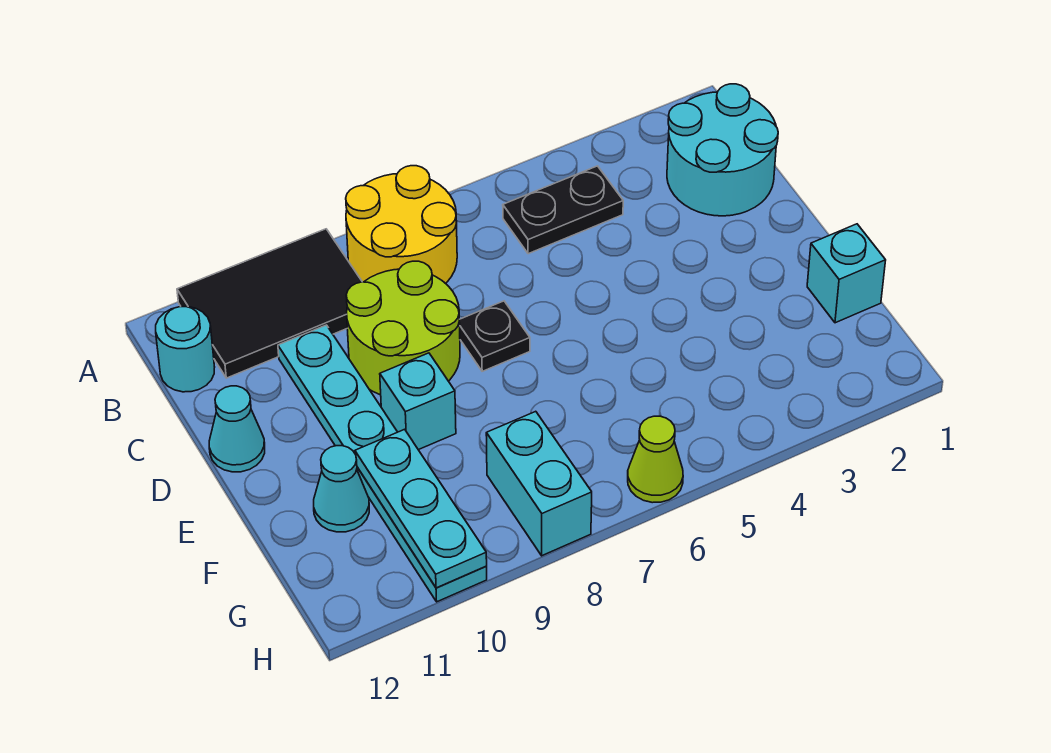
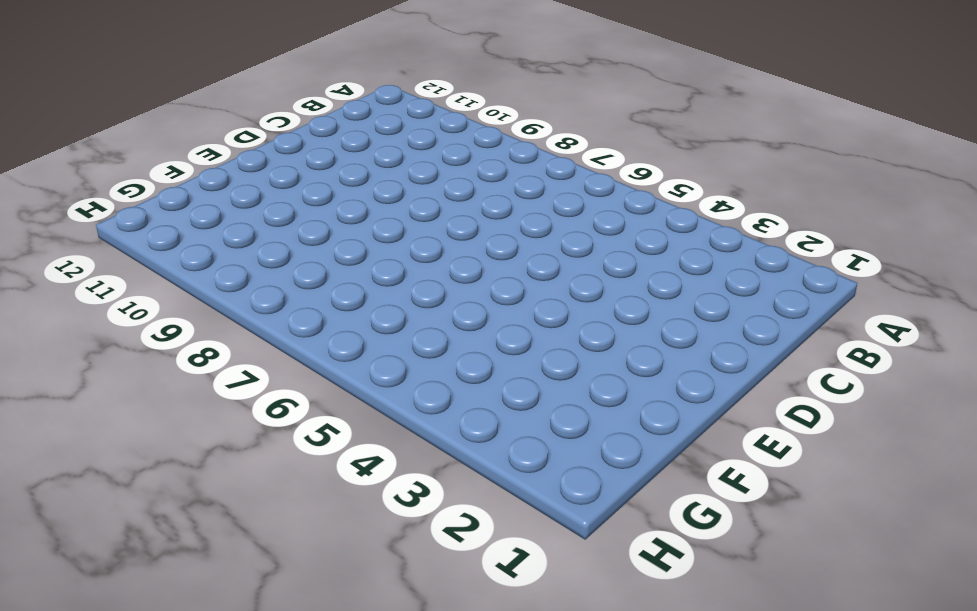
none -> yellow round brick A7:B8 level 1
none -> black tile A9:B11 level 1
none -> cyan round brick B1:C2 level 1

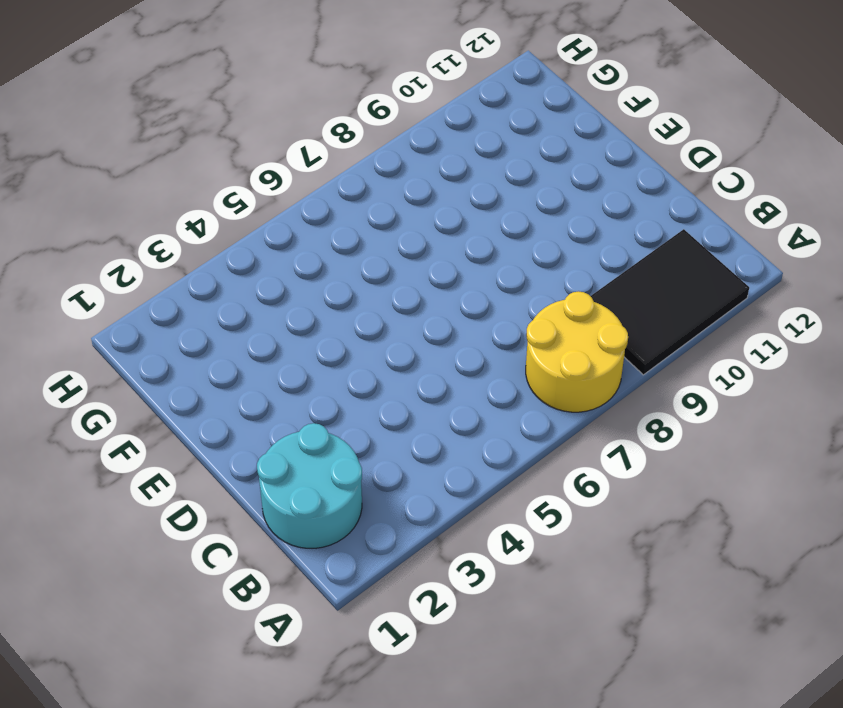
none -> black plate B4:B5 level 1
none -> cyan round brick B12 level 1
none -> lime round brick C8:D9 level 1

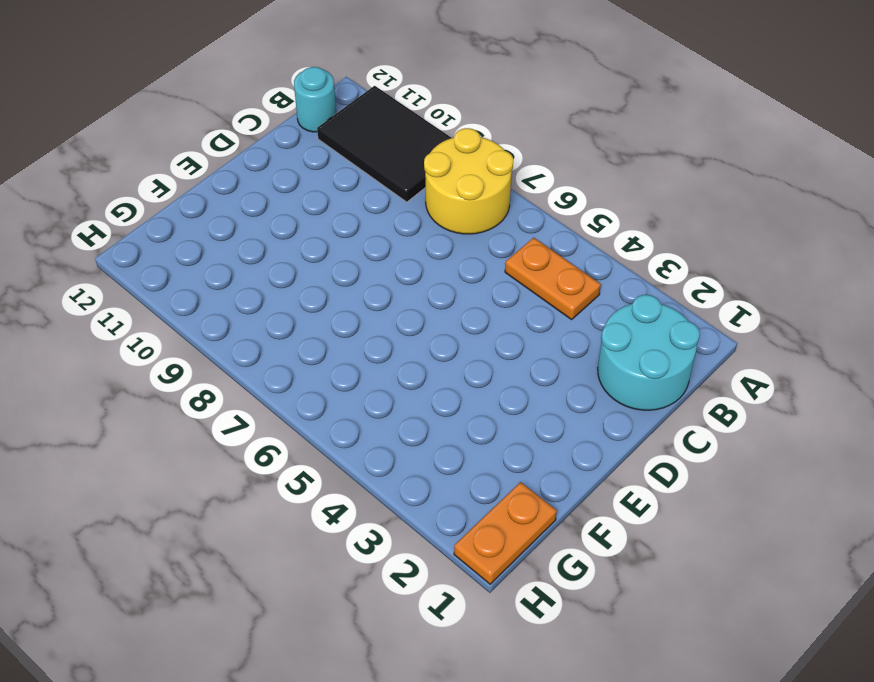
orange plate B4:B5 level 1 -> black plate B4:B5 level 1
orange plate G1:H1 level 1 -> none
none -> lime round brick C8:D9 level 1
none -> cyan plate C10:H10 level 1
none -> black plate D7 level 1

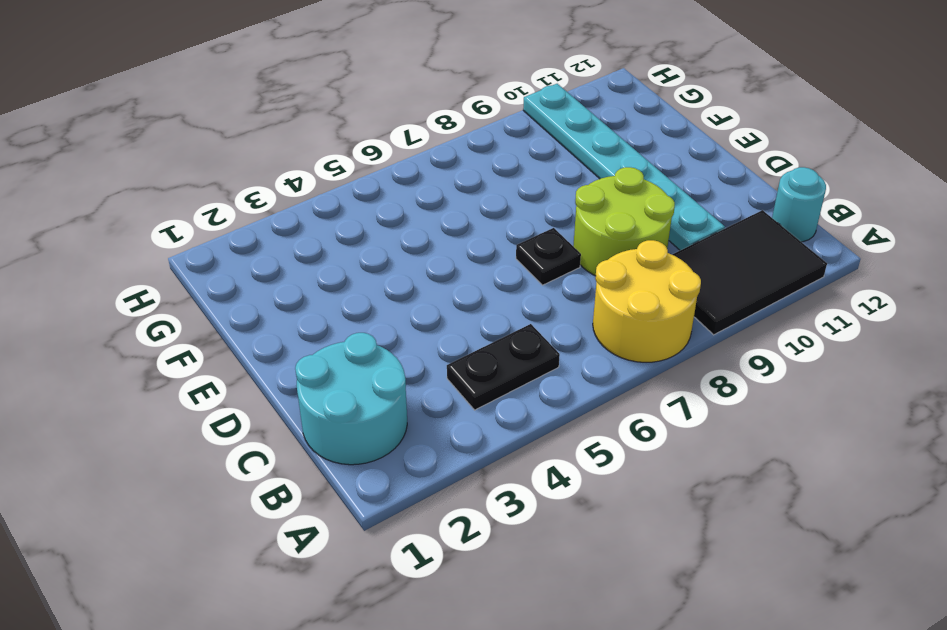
none -> cyan cone D12 level 1
none -> cyan brick E9 level 1
none -> cyan brick F1 level 1

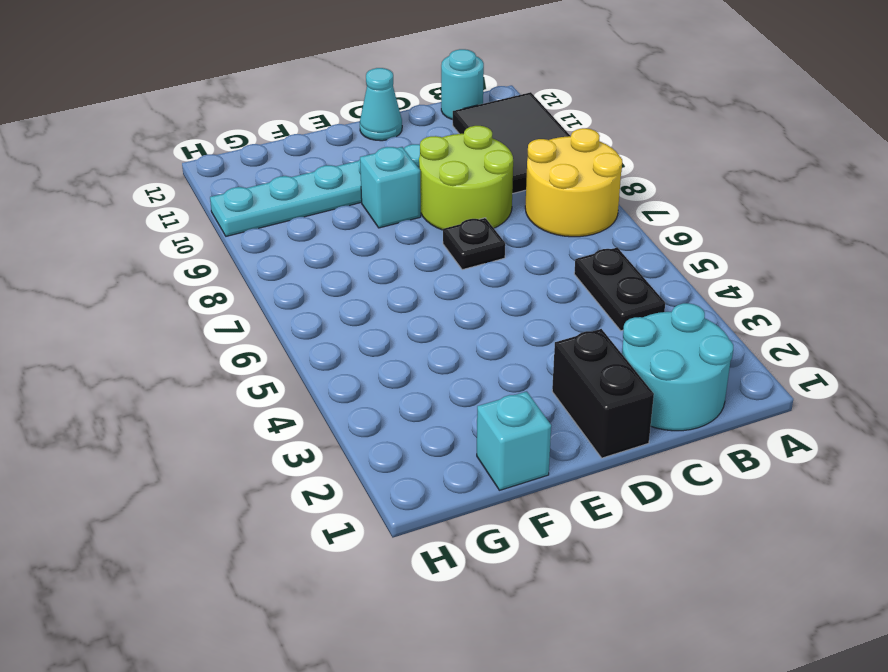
black brick D1:D2 level 1 -> none
none -> cyan cone F11 level 1
none -> cyan brick G8:H8 level 1
none -> lime cone H6 level 1

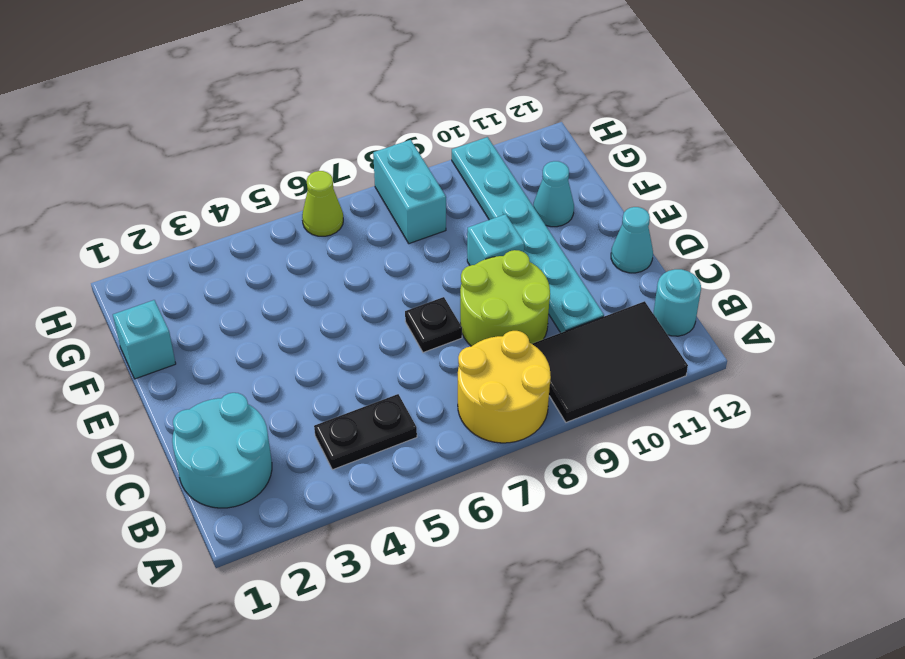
none -> cyan plate F10:H10 level 2

